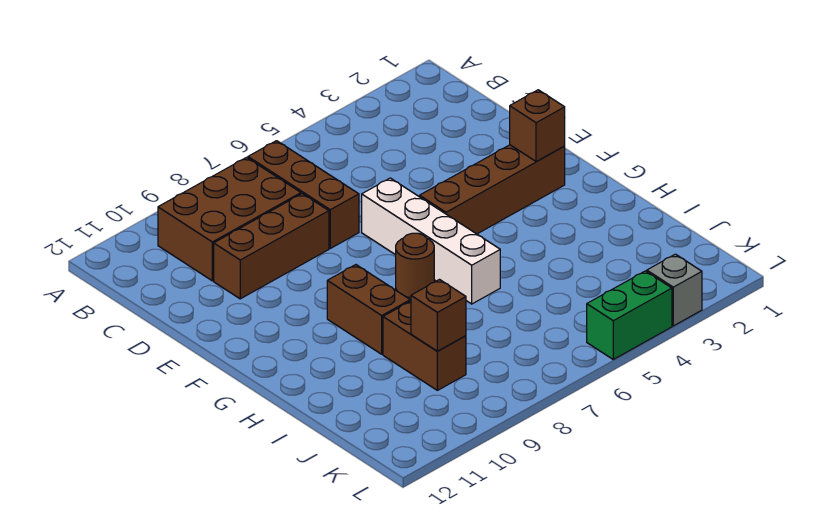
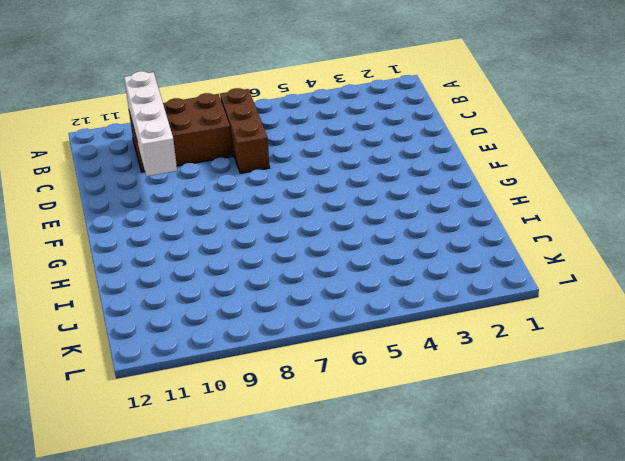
white brick B10:E10 level 2 -> white brick E6:H6 level 1
none -> brown brick D8:D10 level 1
none -> brown brick F2:F5 level 1
none -> brown round brick G7 level 1

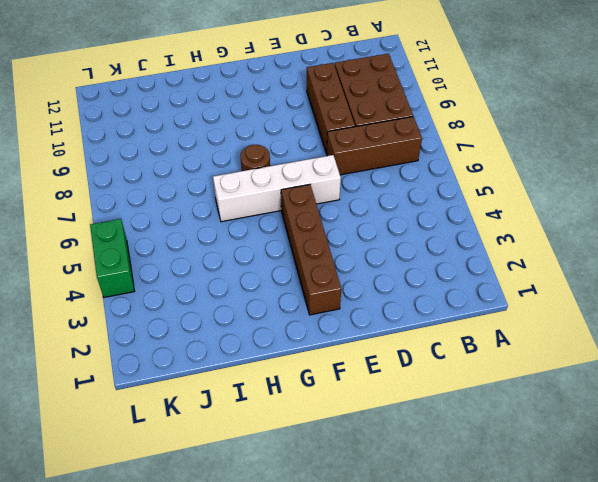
none -> brown brick G9:H9 level 1
none -> brown brick I9:J9 level 1
none -> grey brick L3 level 1

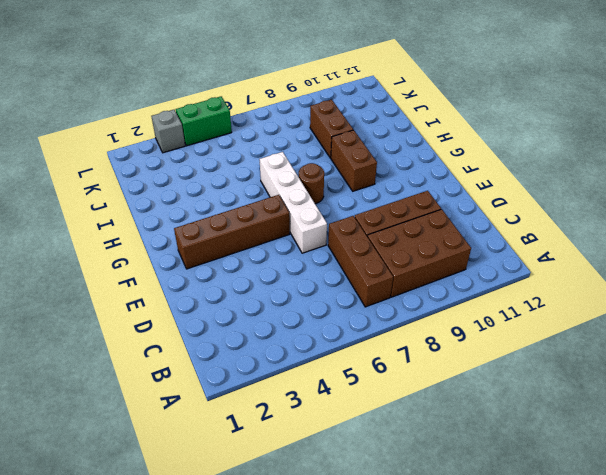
none -> brown brick F2 level 2
none -> brown brick J9 level 2

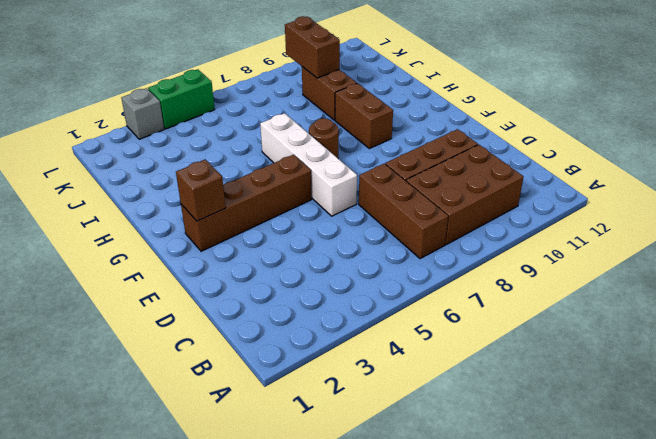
brown brick J9:K9 level 2 -> brown brick J9 level 2

